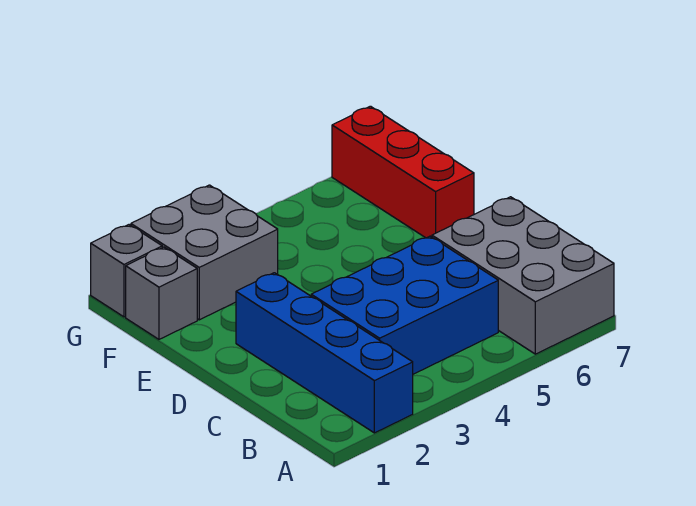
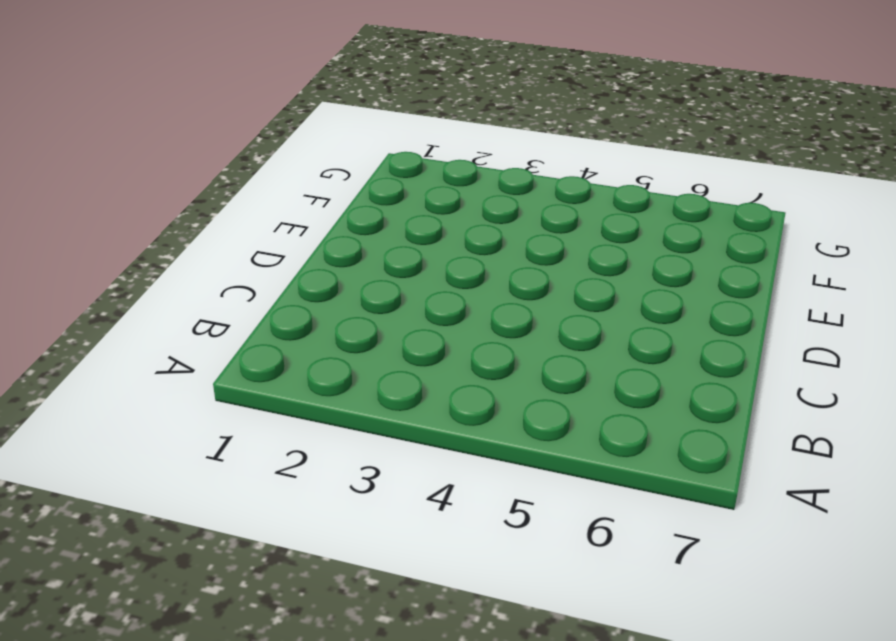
none -> blue brick A2:D2 level 1
none -> grey brick A6:C7 level 1

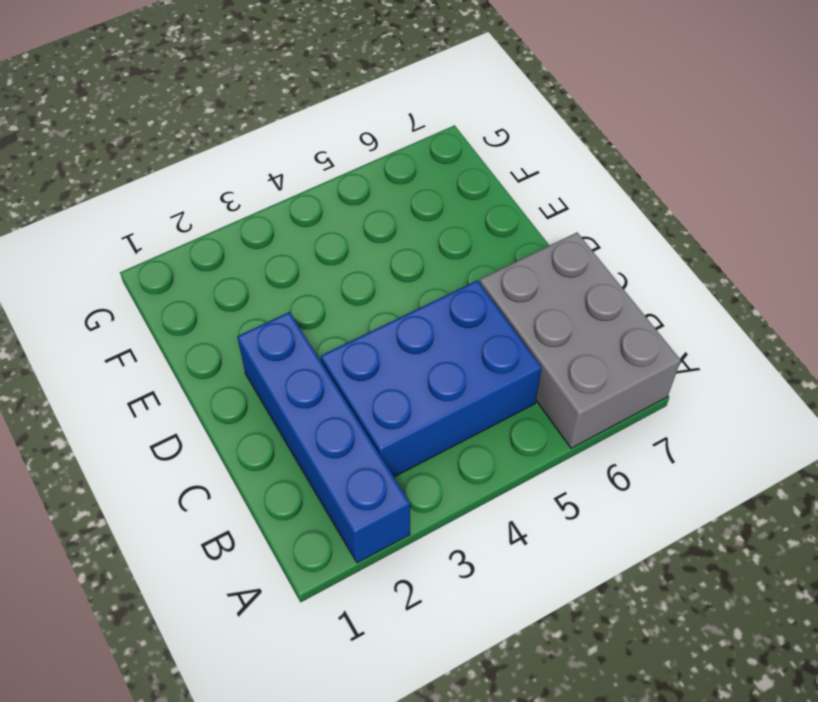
none -> red brick E7:G7 level 1
none -> grey brick F1 level 1

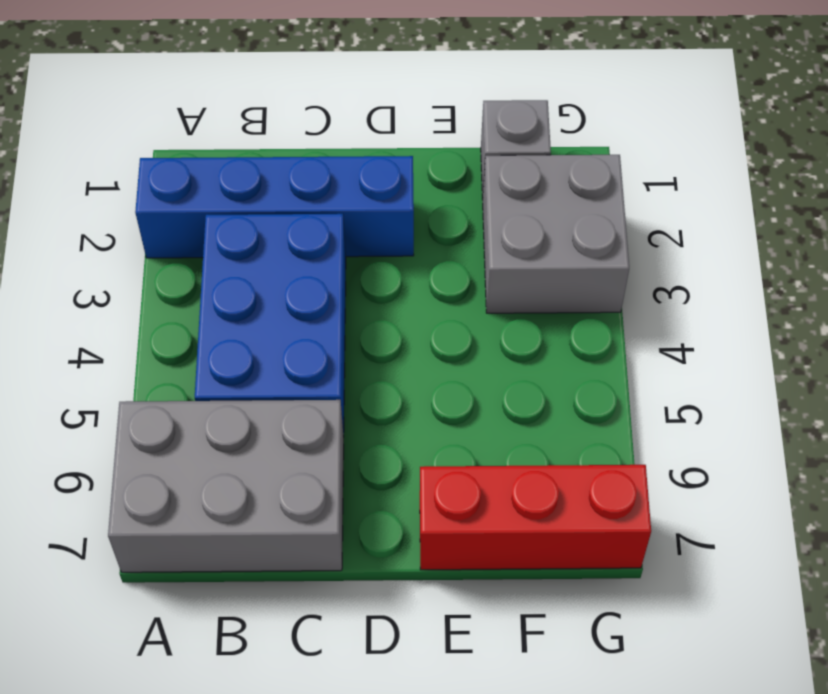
none -> grey brick G1 level 1

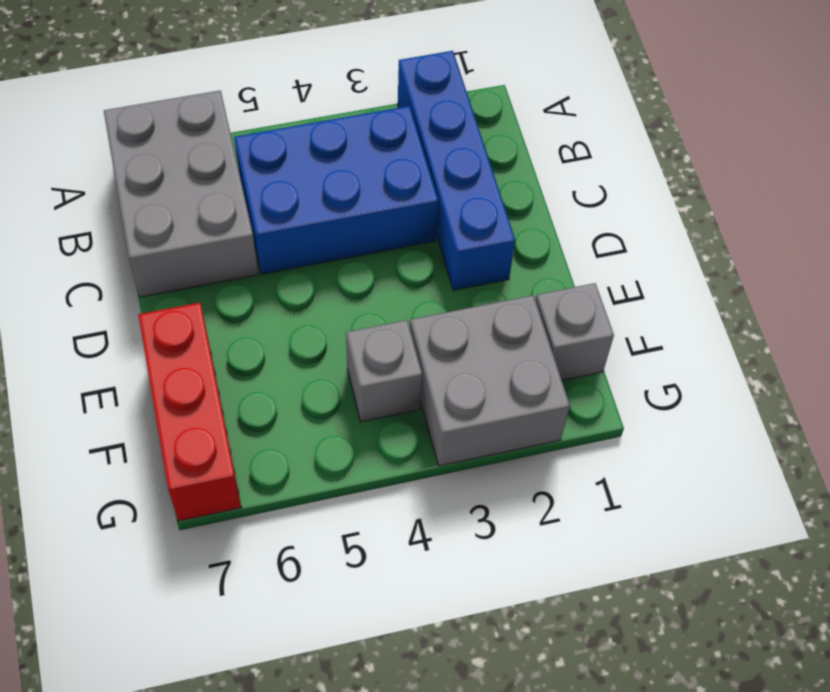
grey brick F4 level 1 -> grey brick G1 level 1

